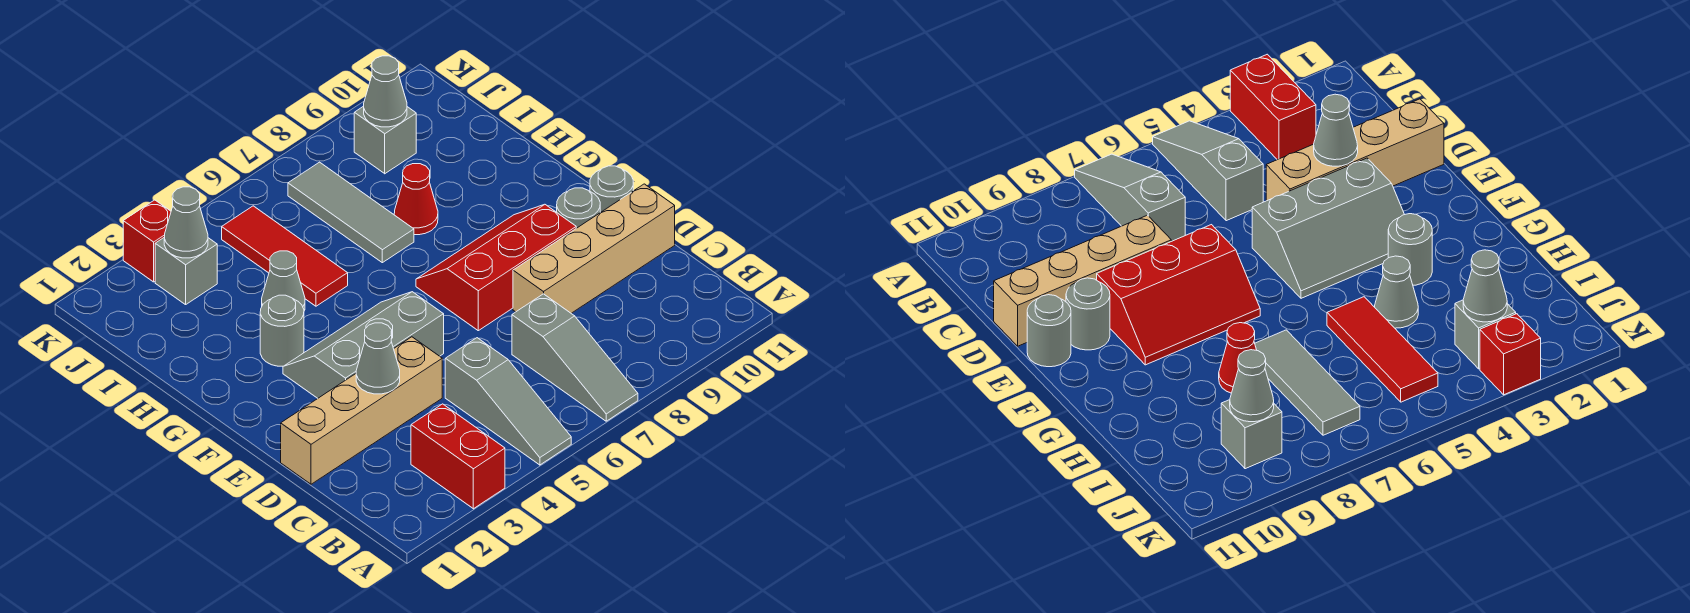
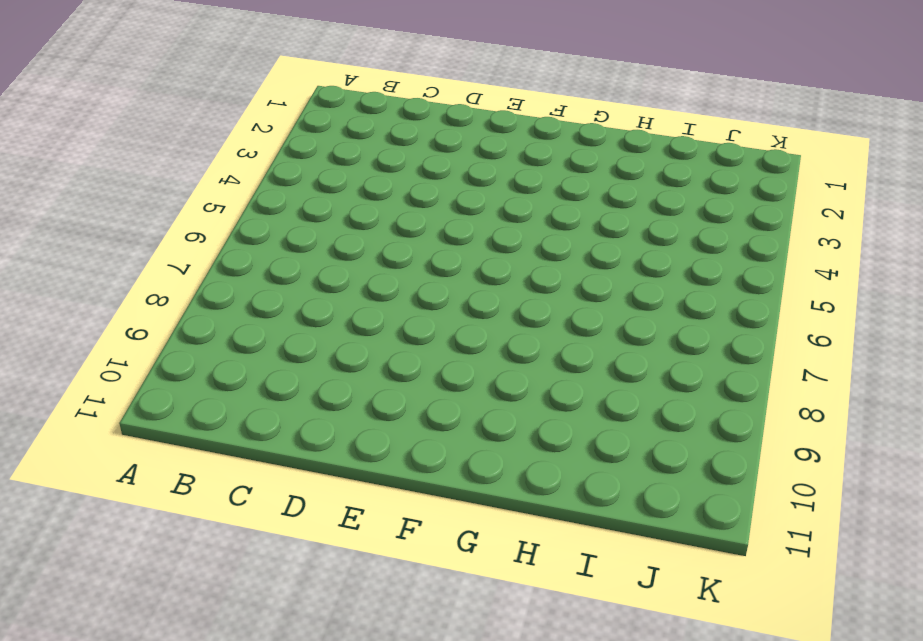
none -> red brick A3:B3 level 1
none -> grey slope A5:C5 level 1 top C
none -> grey slope A7:C7 level 1 top C

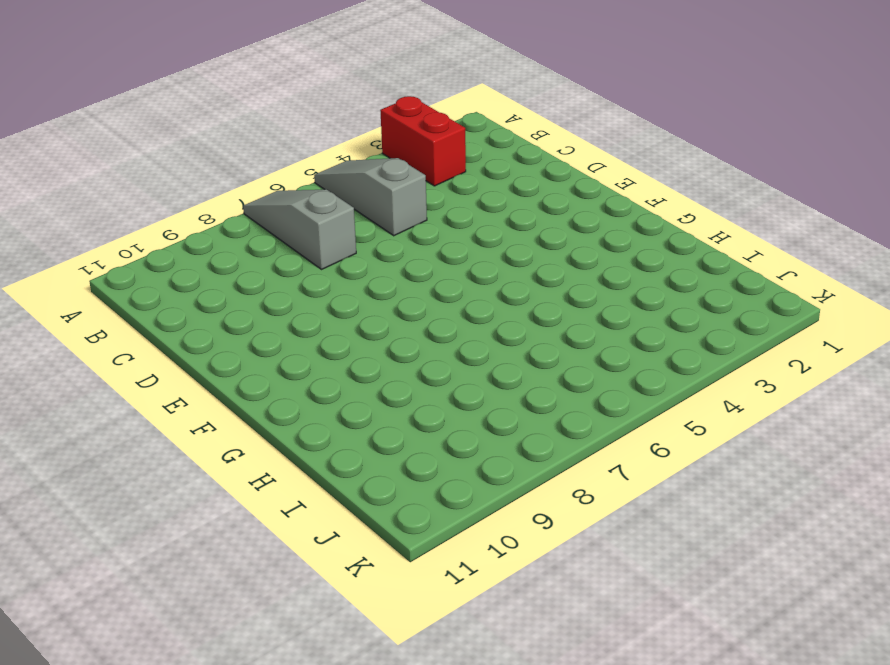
none -> tan brick D1:D4 level 1
none -> tan brick D8:D11 level 1
none -> grey slope E3:F5 level 1 top E

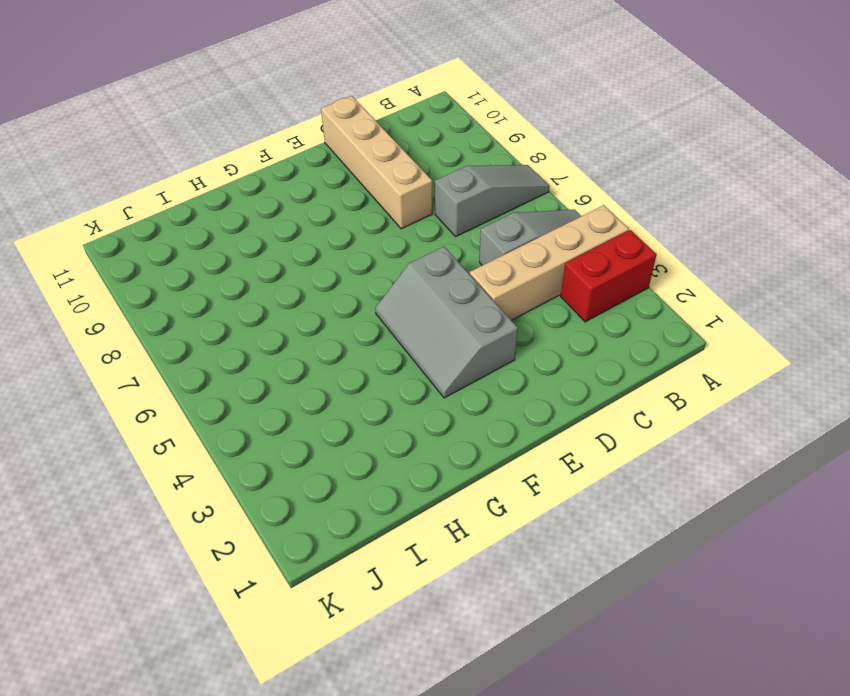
tan brick A4:D4 level 1 -> tan brick D1:D4 level 1
none -> red slope E7:F9 level 1 top E
none -> grey round brick E10 level 1
none -> grey round brick E11 level 1

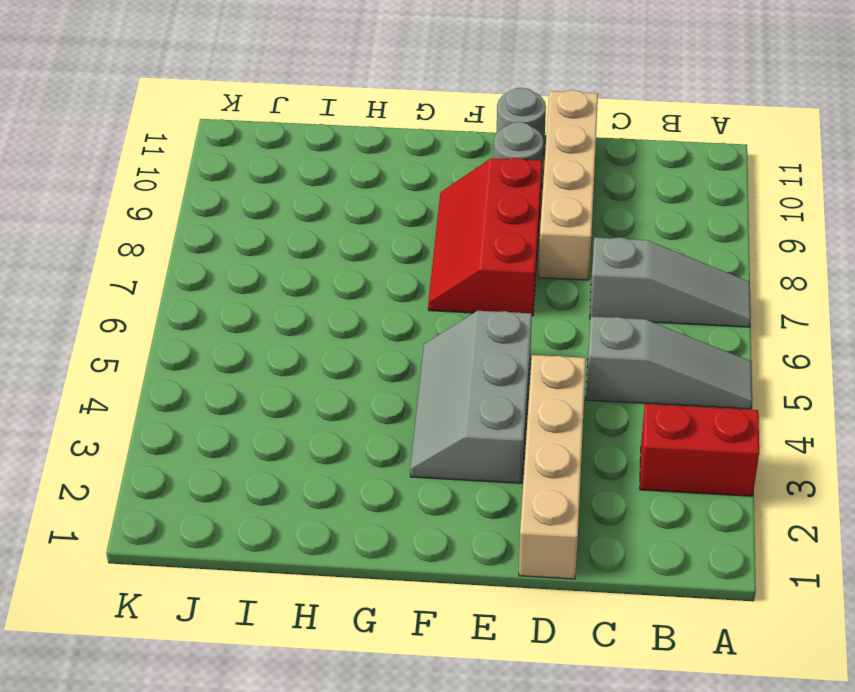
none -> grey round brick G3 level 1
none -> grey cone H4 level 1
none -> red tile H5:J5 level 1

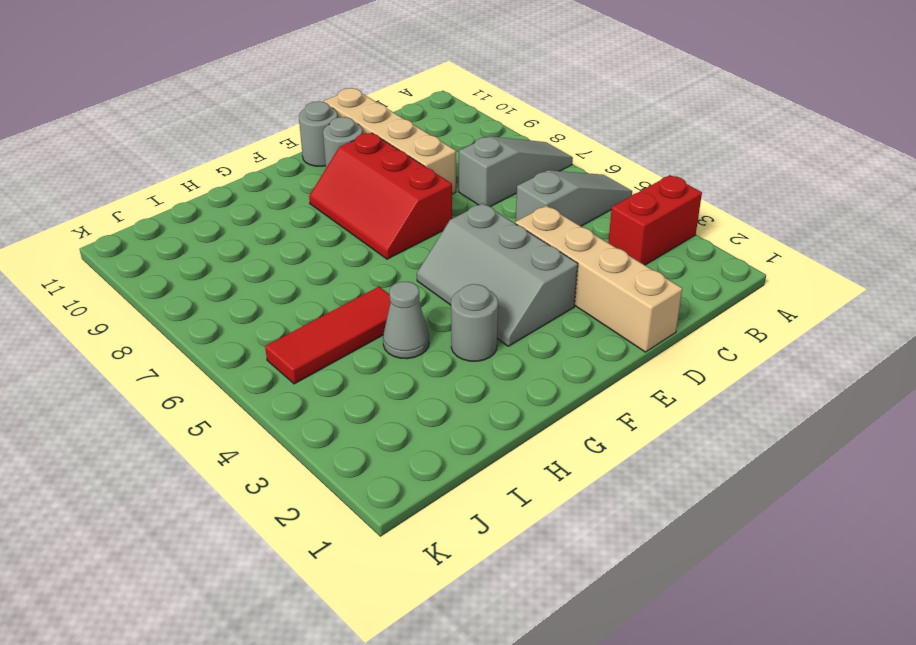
none -> grey tile H7:J7 level 1
none -> red cone H8 level 1
none -> grey brick J3 level 1

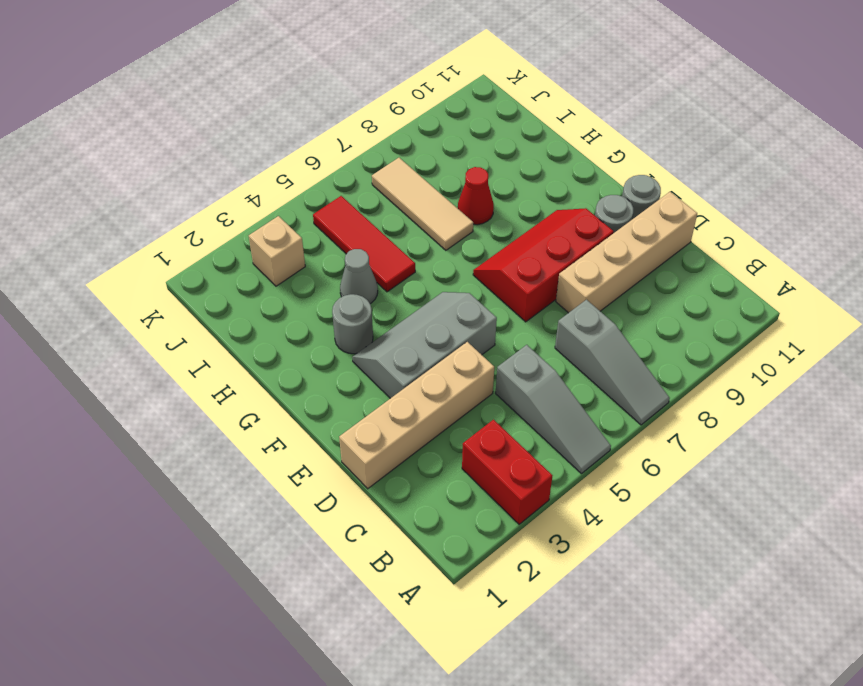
tan tile H7:J7 level 1 -> grey tile H7:J7 level 1
tan brick J3 level 1 -> grey brick J3 level 1
none -> grey brick J9 level 1
none -> red brick K3 level 1
none -> grey cone D3 level 2

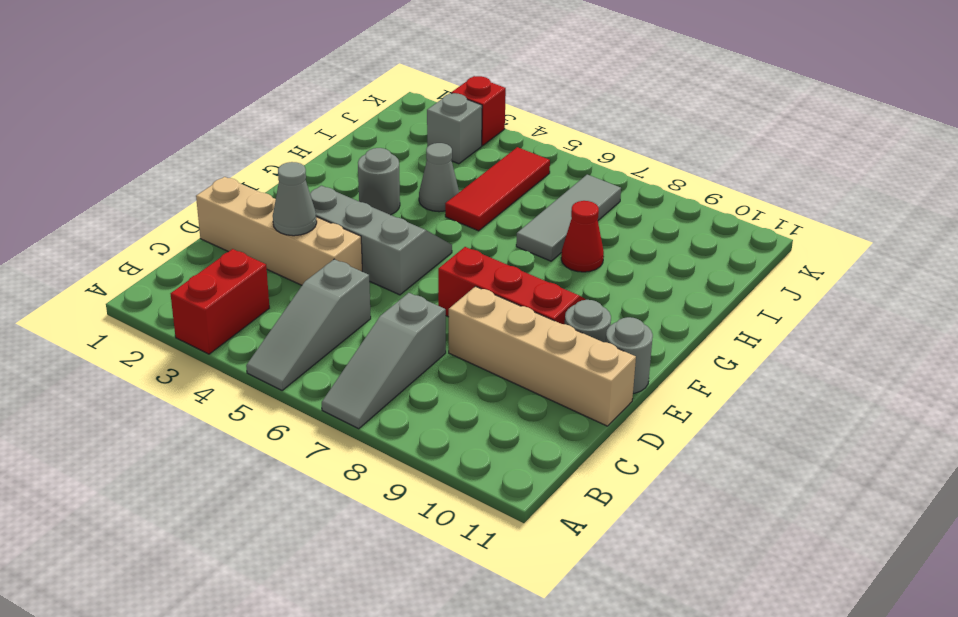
none -> grey brick J9 level 1
none -> grey cone J3 level 2
none -> grey cone J9 level 2

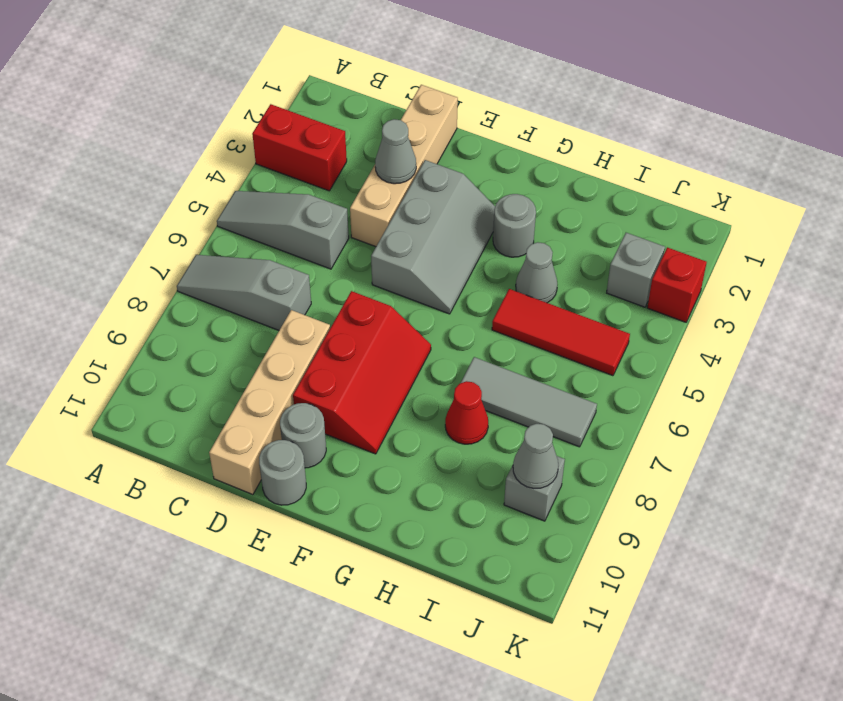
none -> grey cone J3 level 2

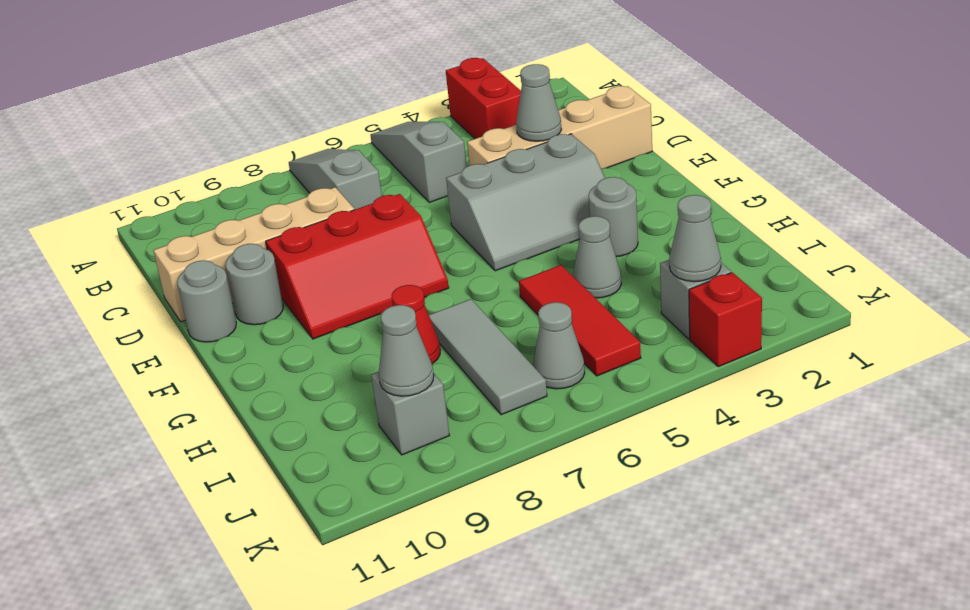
grey cone J6 level 1 -> none

